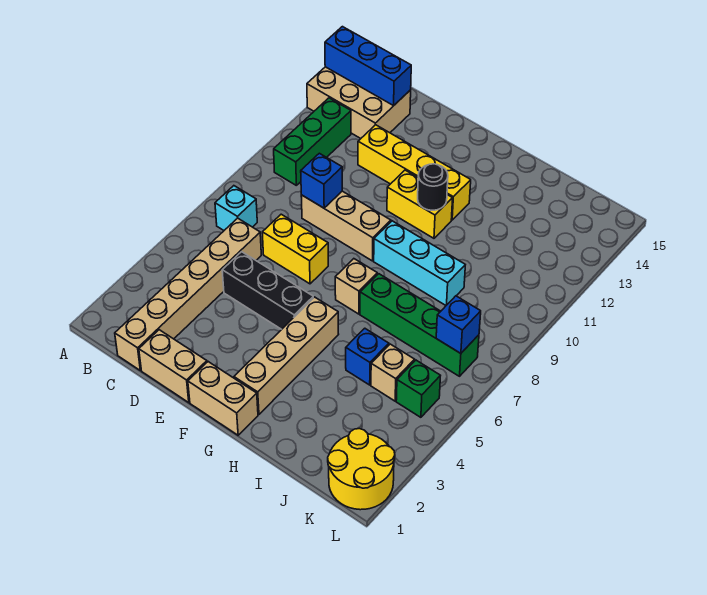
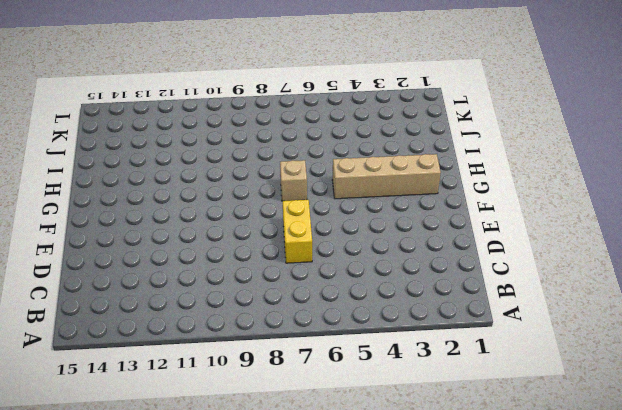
none -> tan brick A13:C14 level 1
none -> cyan brick B7 level 1
none -> green brick B10:B12 level 1

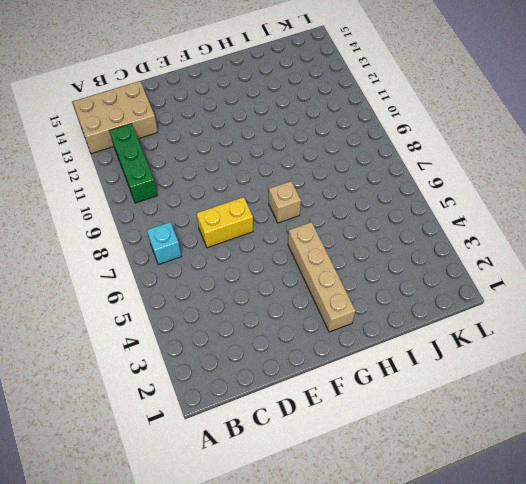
none -> tan brick C1:C6 level 1
none -> tan brick D1:E1 level 1
none -> black brick D5:F5 level 1

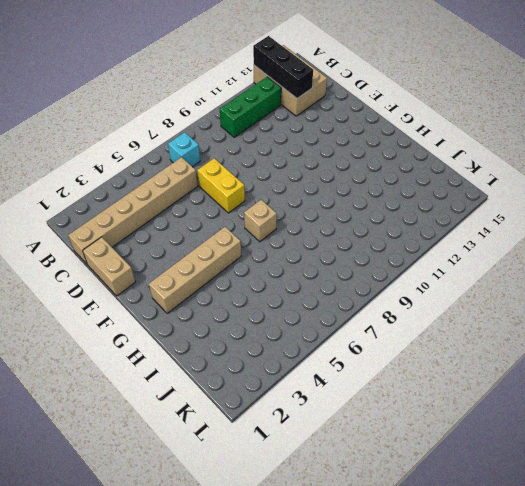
black brick A13:C13 level 2 -> black brick D5:F5 level 1
none -> tan brick D9:F9 level 1
none -> yellow brick D12:G12 level 1
none -> tan brick F1:G1 level 1

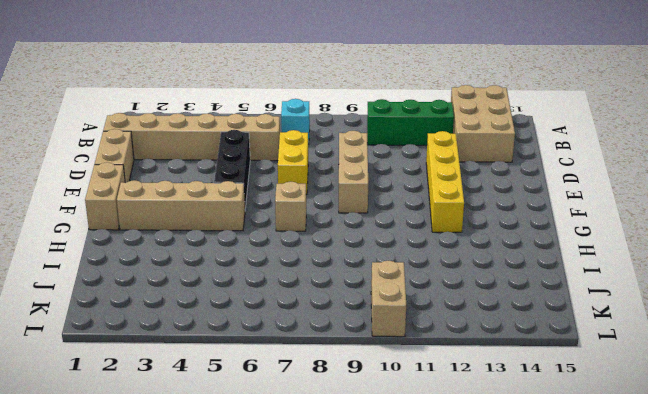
tan brick K10:L10 level 1 -> none
none -> yellow brick F11:G11 level 1
none -> cyan brick G9:I9 level 1
none -> green brick H7:K7 level 1

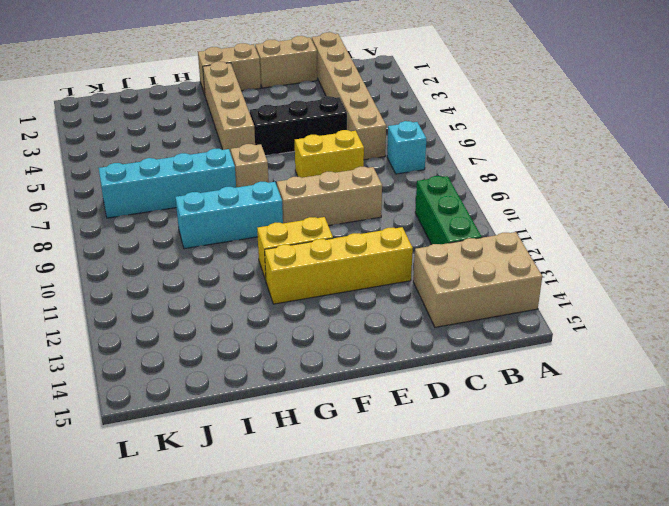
cyan brick H7:K7 level 1 -> green brick H7:K7 level 1
none -> blue brick I5 level 1
none -> tan brick J5 level 1
none -> yellow round brick K1:L2 level 1

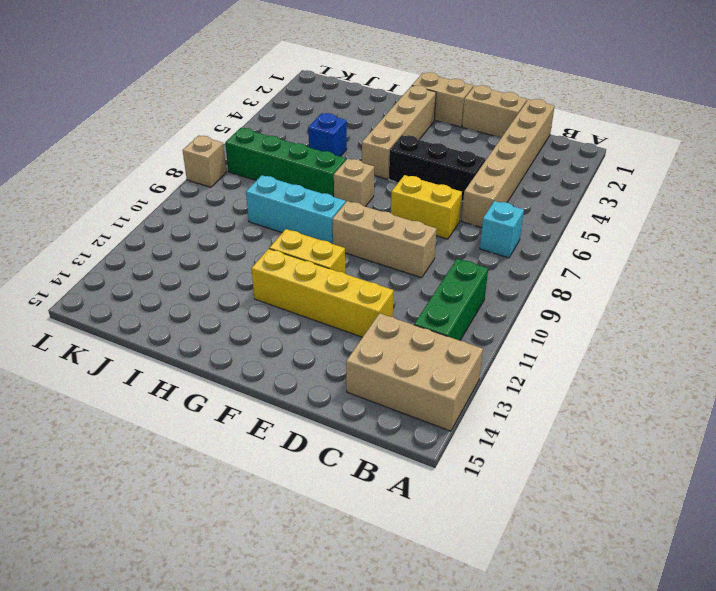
tan brick L8 level 1 -> tan brick J5 level 1
none -> yellow round brick K1:L2 level 1
none -> green brick K5 level 1
none -> blue brick A14:C14 level 2

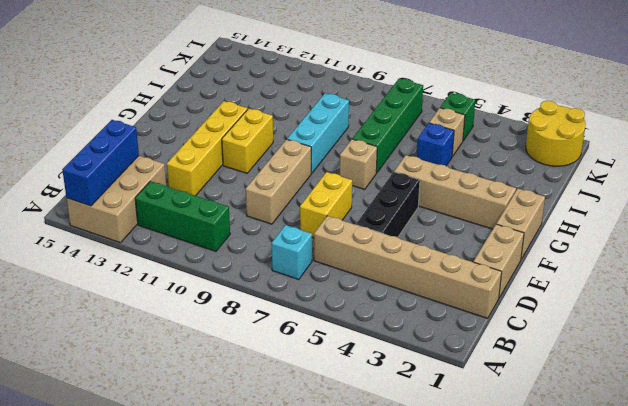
none -> blue brick D9 level 2
none -> black round brick G11 level 2
none -> blue brick K7 level 2

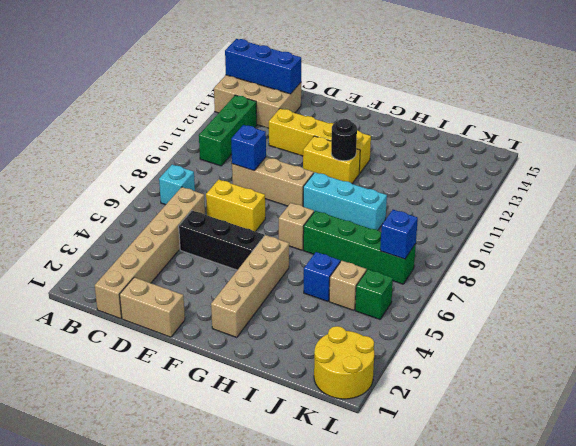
none -> tan brick F1:G1 level 1

